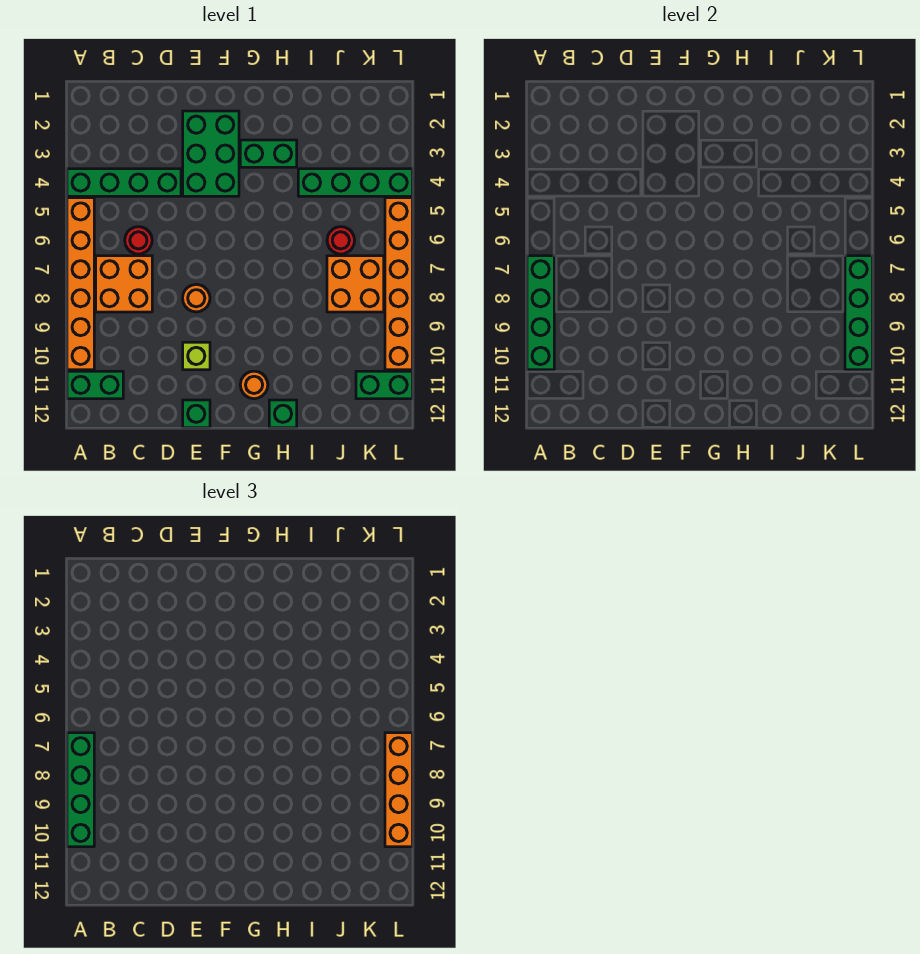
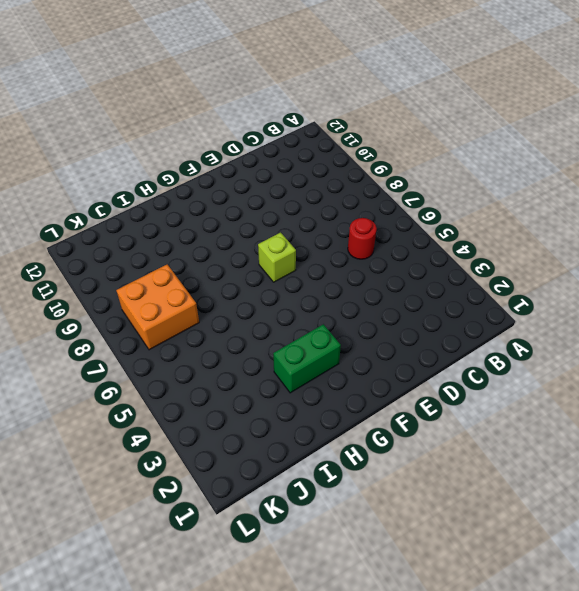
lime brick F7 level 1 -> lime brick E10 level 1
none -> green brick A4:D4 level 1
none -> orange brick A5:A10 level 1
none -> green brick A11:B11 level 1

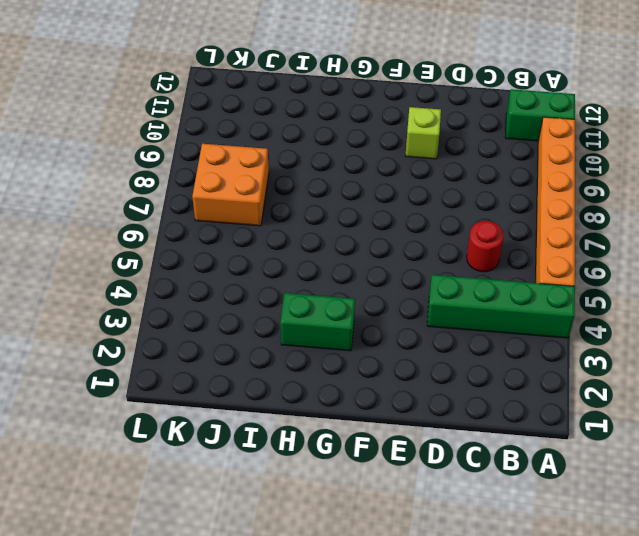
none -> orange brick B7:C8 level 1
none -> green brick E2:F4 level 1
none -> orange round brick E8 level 1

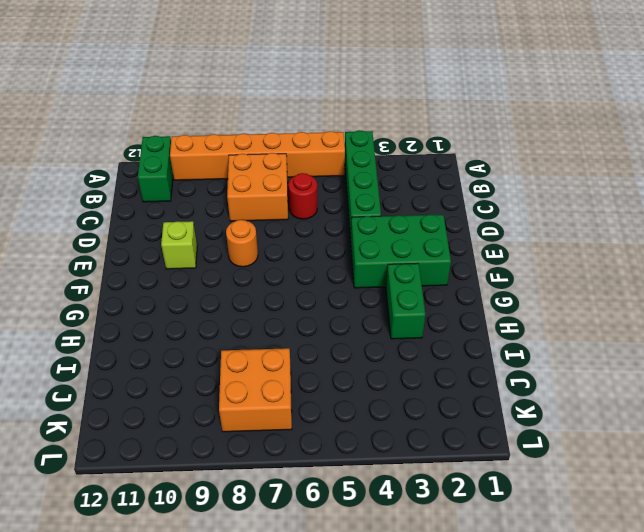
none -> green brick E12 level 1
none -> orange round brick G11 level 1
none -> green brick H12 level 1

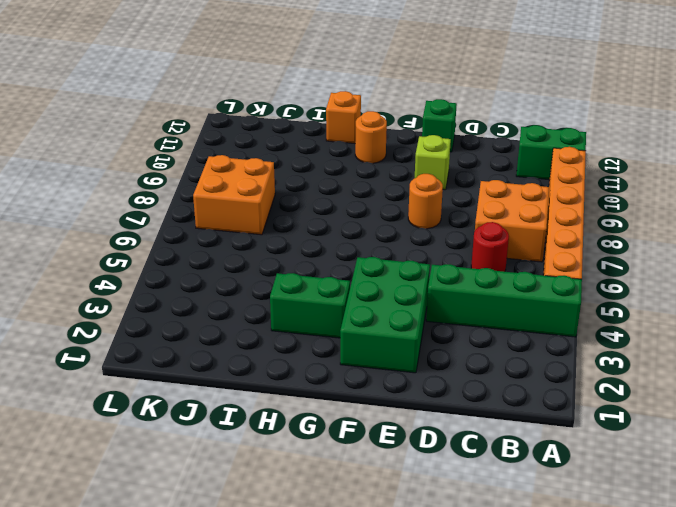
orange brick H12 level 1 -> green brick H12 level 1
none -> green brick I4:L4 level 1
none -> red round brick J6 level 1
none -> green brick K11:L11 level 1

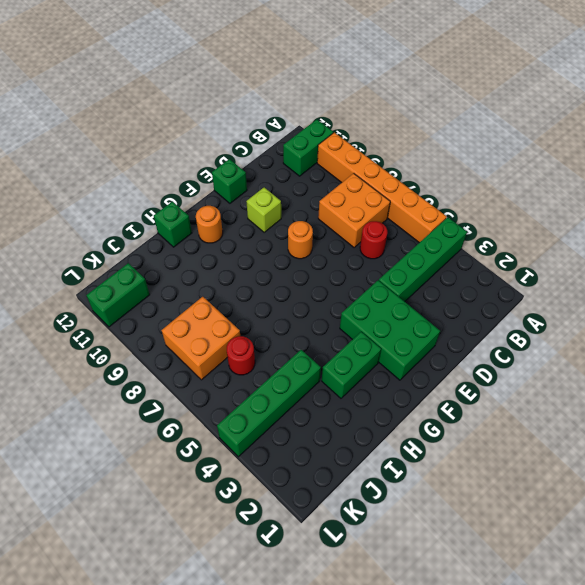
none -> orange brick L5:L10 level 1
none -> green brick A7:A10 level 2
none -> green brick L7:L10 level 2

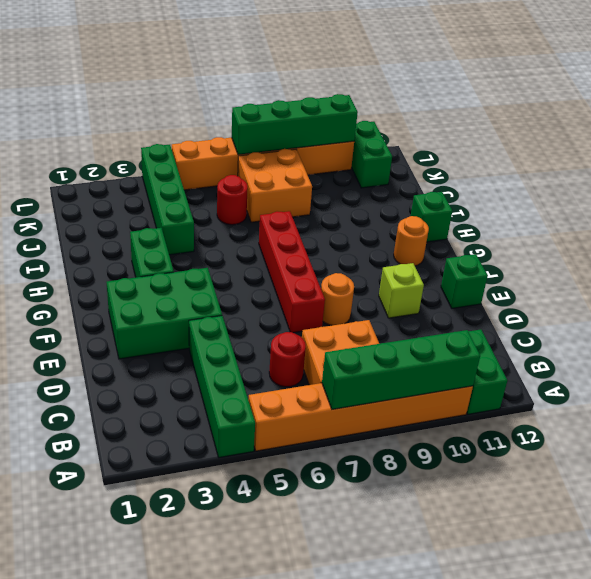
red brick E7:H7 level 1 -> none
none -> green brick A7:A10 level 3
none -> orange brick L7:L10 level 3

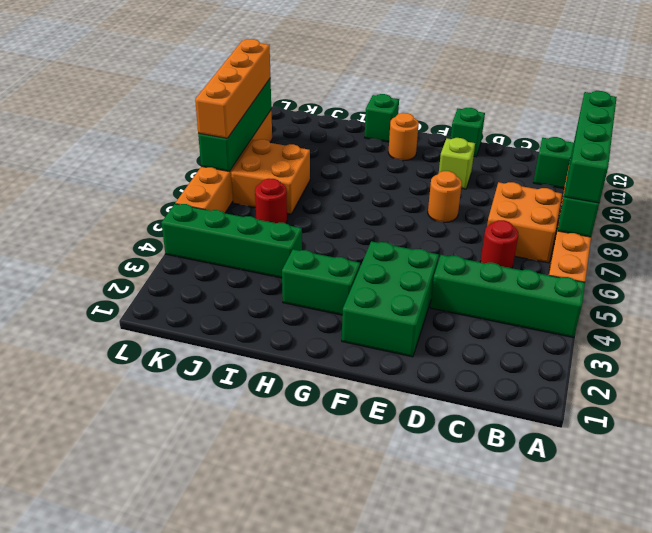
none -> green brick K11:L11 level 1

